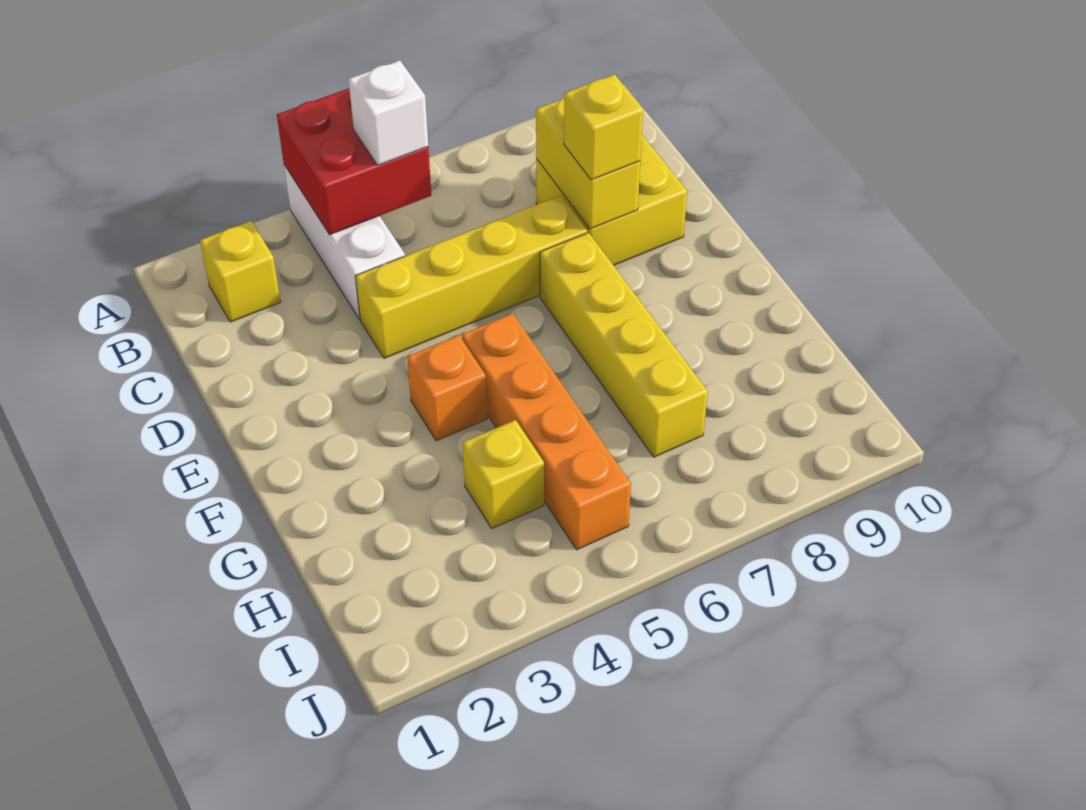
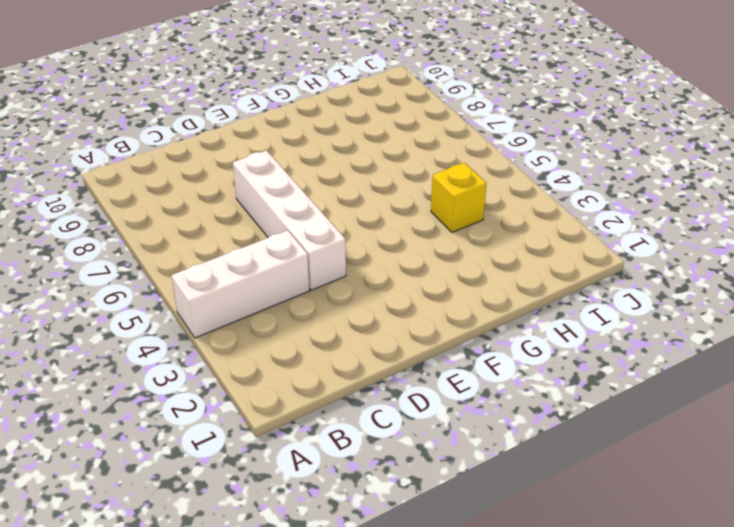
white brick D4:D7 level 1 -> yellow brick D4:D7 level 1
none -> yellow brick B2 level 1
none -> yellow brick C8:D9 level 1
none -> yellow brick E7:H7 level 1

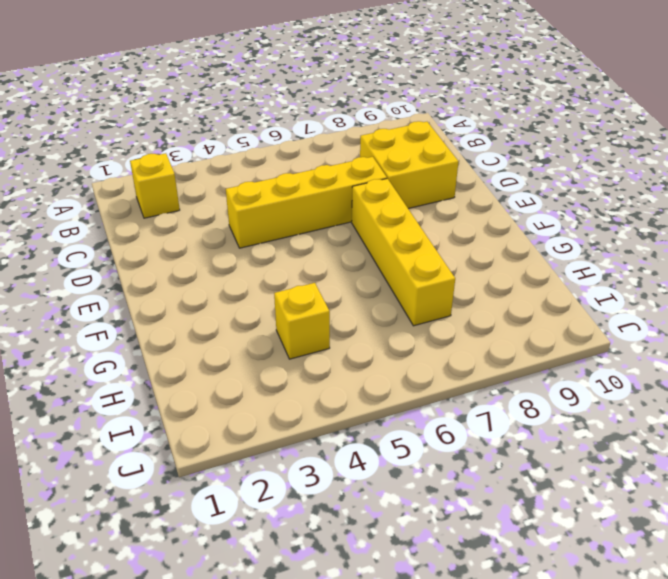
none -> white brick A4:C4 level 1
none -> orange brick F4 level 1
none -> orange brick F5:I5 level 1

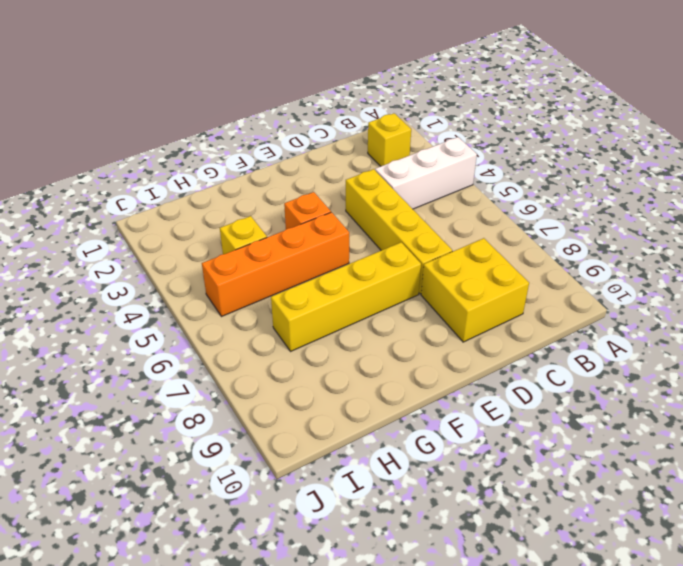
none -> red brick A4:B5 level 2
none -> yellow brick C8:D8 level 2
none -> white brick B5 level 3

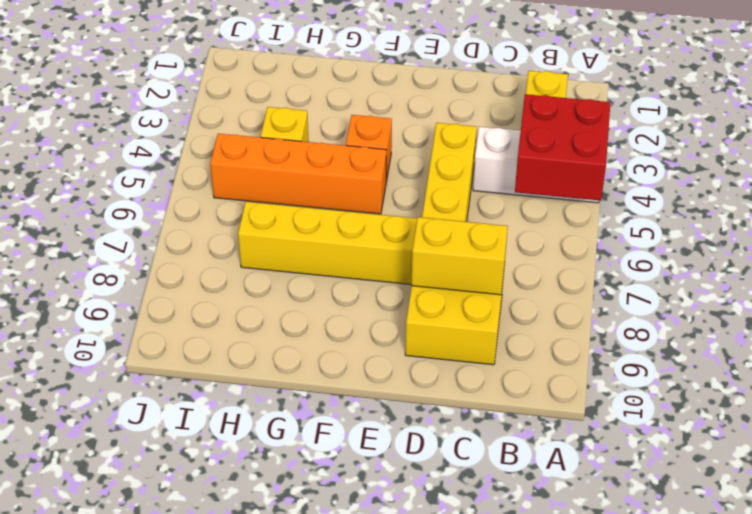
none -> white brick B5 level 3
none -> yellow brick D8 level 3

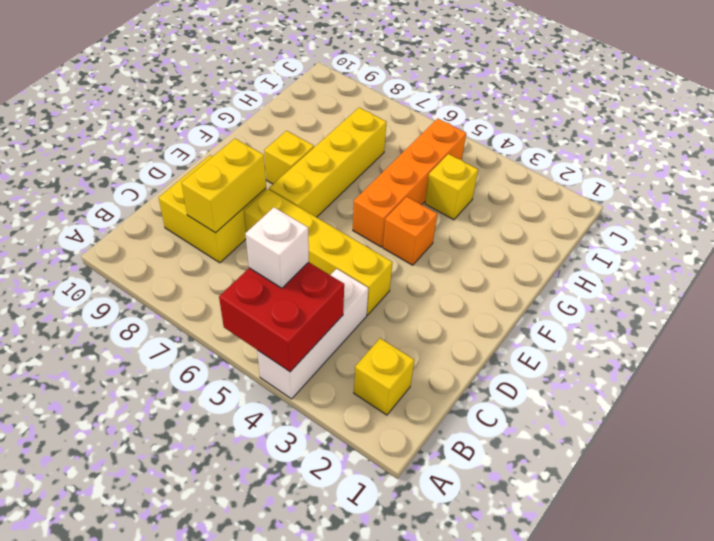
yellow brick F8 level 1 -> yellow brick D8 level 3

